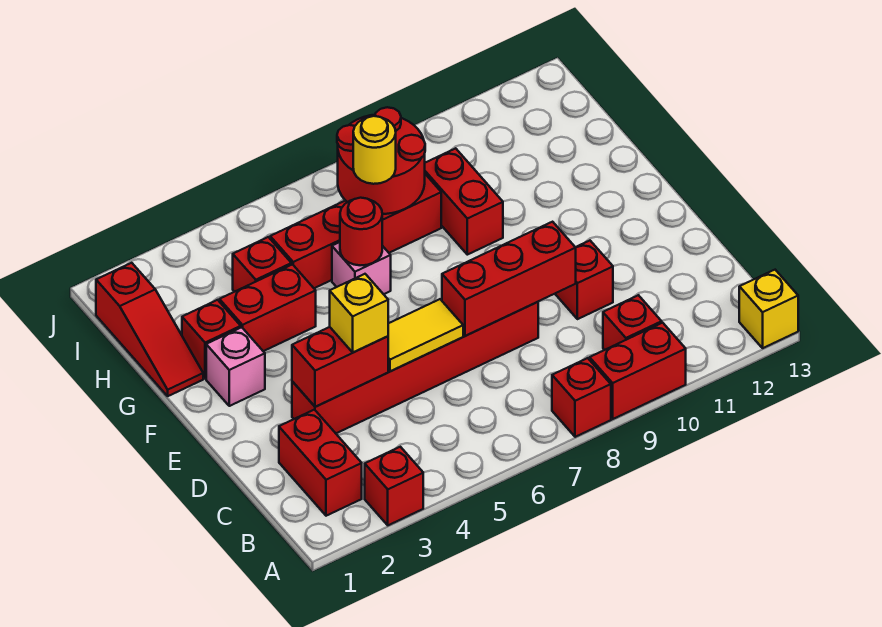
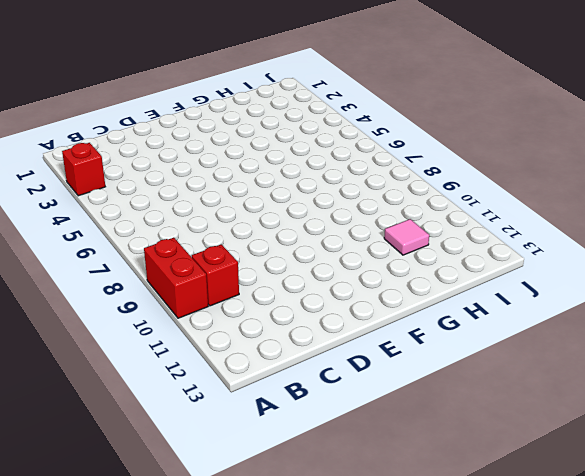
pink tile H11 level 1 -> none
none -> red brick A8 level 1
none -> yellow brick A13 level 1
none -> red brick B2:C2 level 1

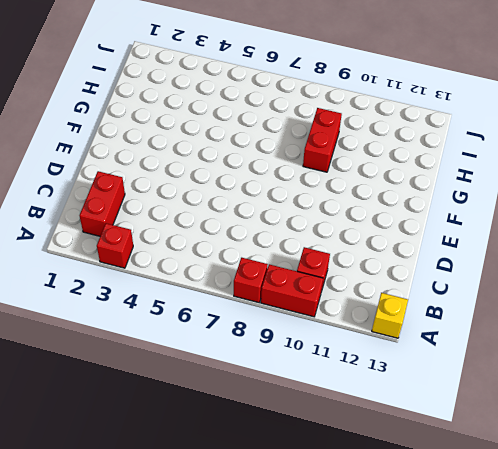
none -> red brick D3:D8 level 1
none -> red brick D10 level 1
none -> pink brick F2 level 1

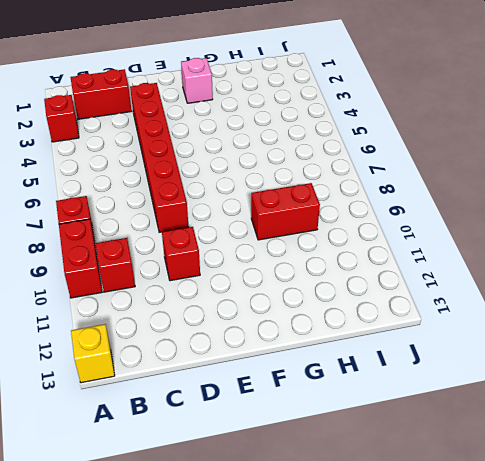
none -> red slope G1:I1 level 1 top I
none -> red brick G2 level 1
none -> red brick G3:G4 level 1

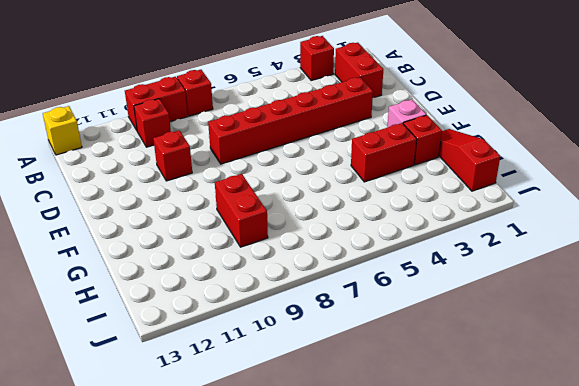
none -> pink brick G6 level 1
none -> red brick H4 level 1
none -> red brick H5:H8 level 1

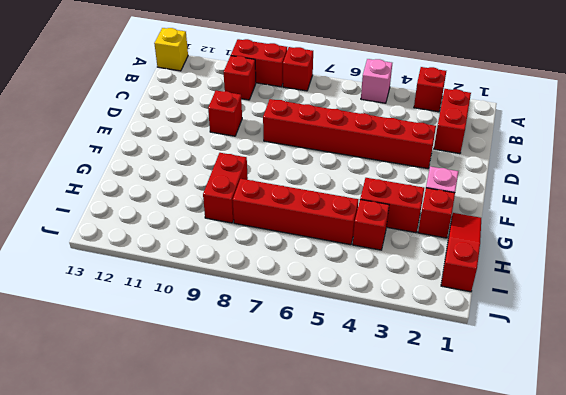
pink brick A5 level 1 -> pink brick G6 level 1
none -> red brick D3:D4 level 2
none -> yellow tile D5:D6 level 2
none -> red brick D7:D9 level 2

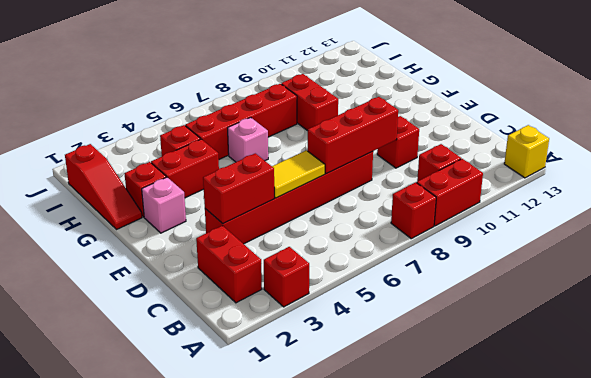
none -> red round brick G6 level 2
none -> red round brick H7:I8 level 2
none -> yellow brick D4 level 3

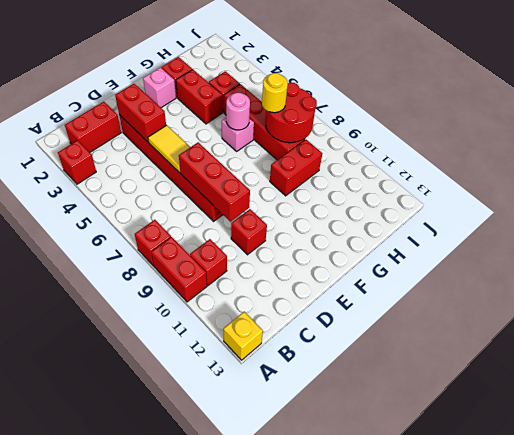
pink round brick G6 level 2 -> red round brick G6 level 2
none -> red slope G1:I1 level 1 top I
none -> yellow brick D4 level 3

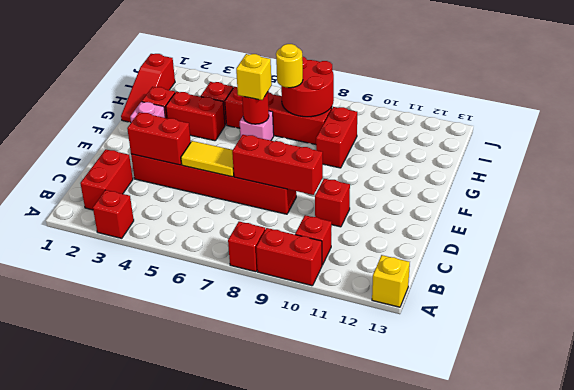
yellow brick G6 level 3 -> yellow brick D4 level 3

